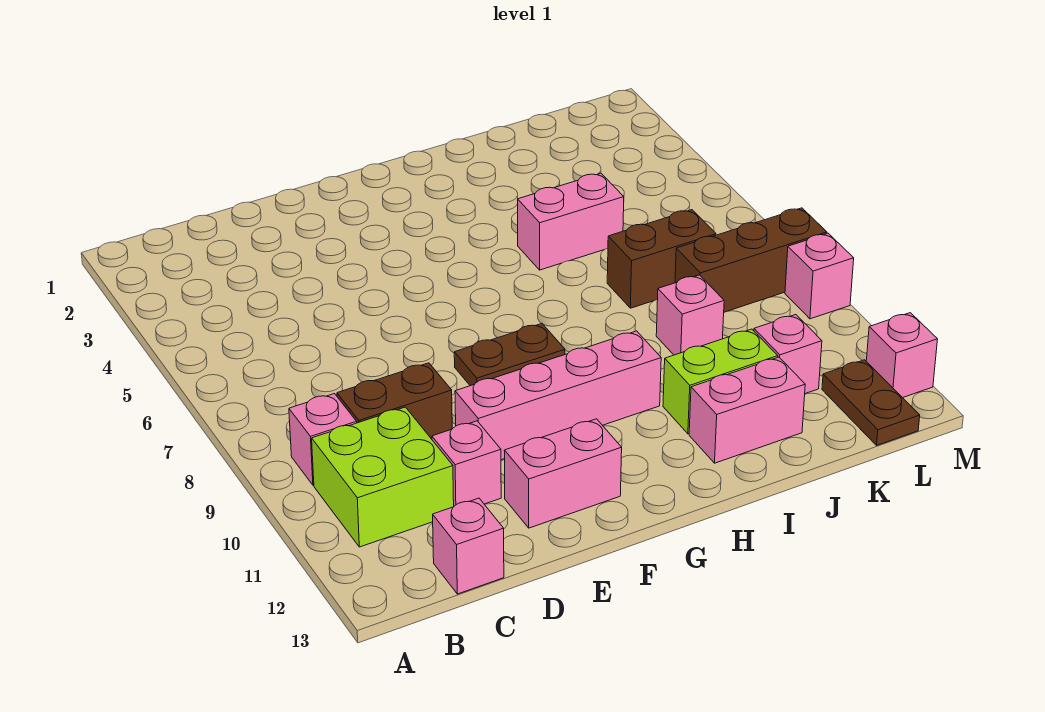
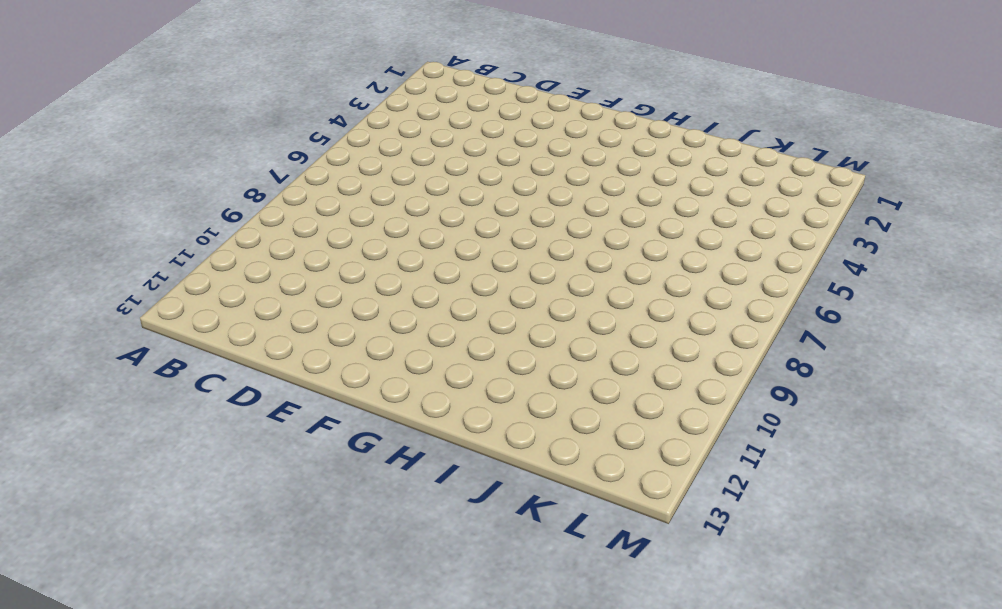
none -> pink brick B9 level 1
none -> lime brick B10:C11 level 1
none -> brown brick C9:D9 level 1

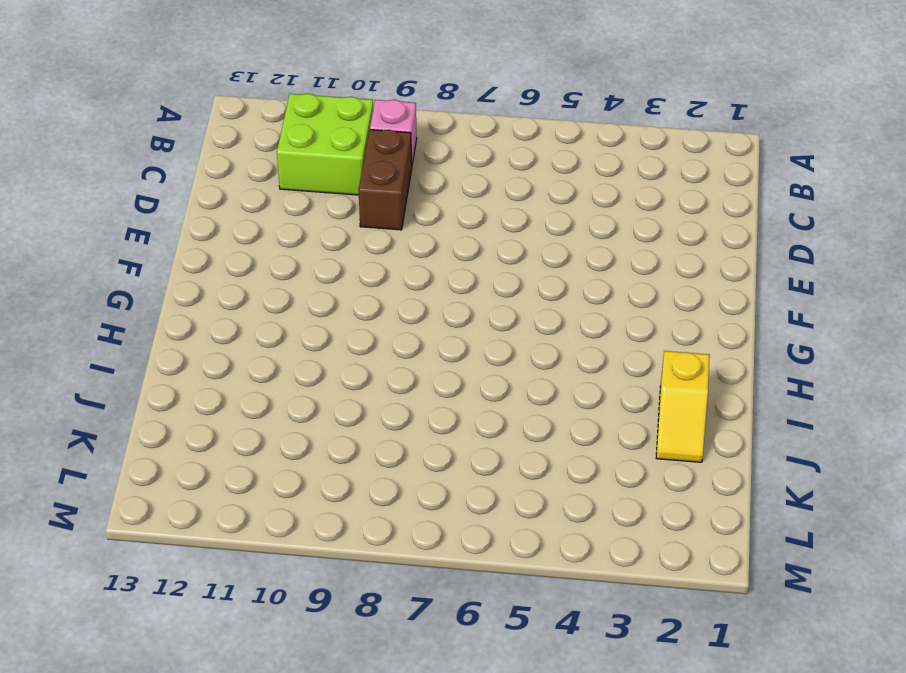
yellow slope I2:J2 level 1 top I -> none
none -> pink brick C13 level 1
none -> pink brick D11 level 1
none -> pink brick E10:H10 level 1

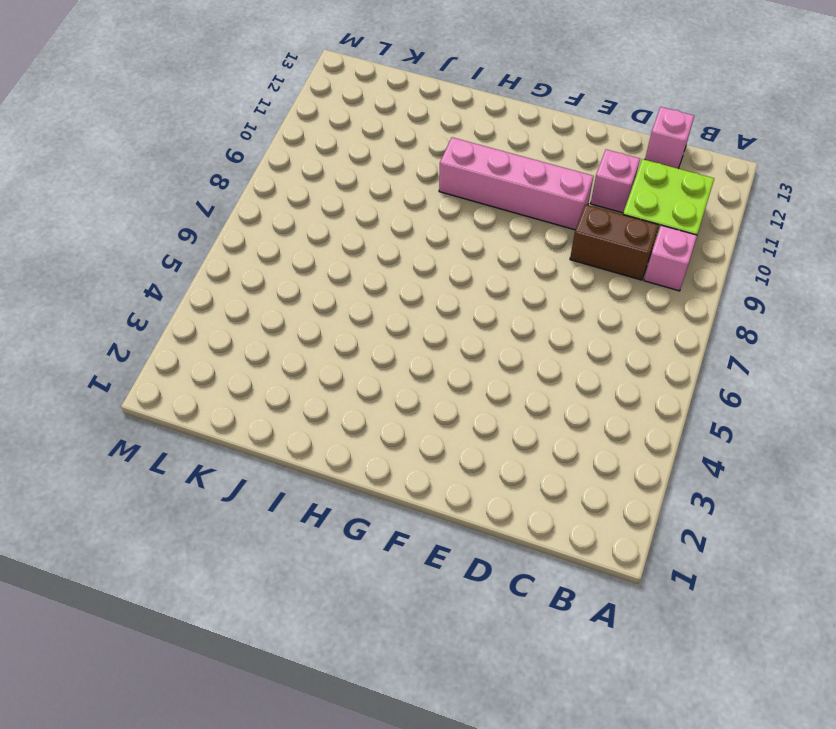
none -> pink brick E12:F12 level 1
none -> brown plate F8:G8 level 1
none -> pink brick I5:J5 level 1

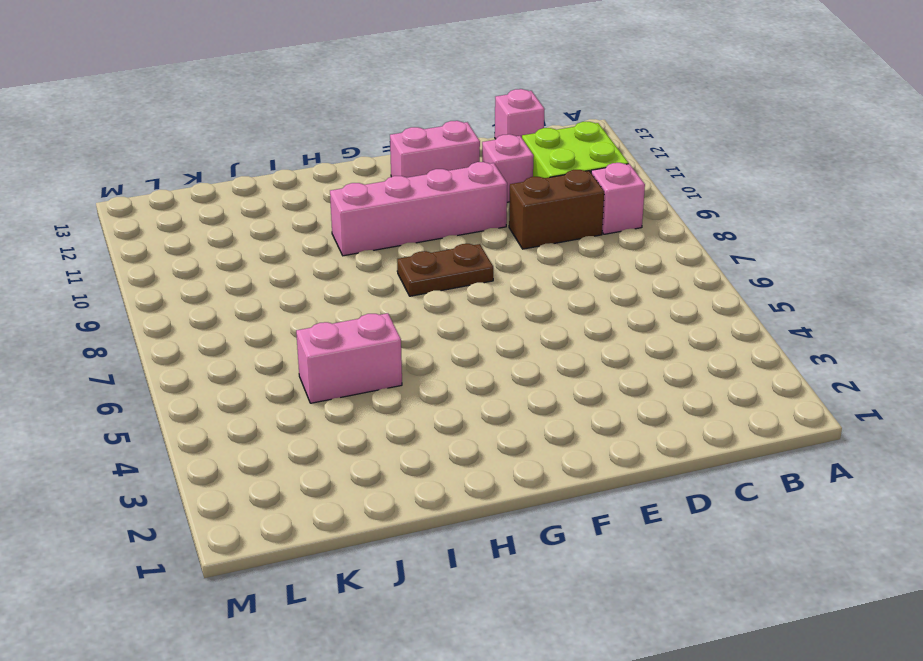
none -> lime brick I11:J11 level 1
none -> pink brick I12:J12 level 1
none -> brown brick J7:K7 level 1

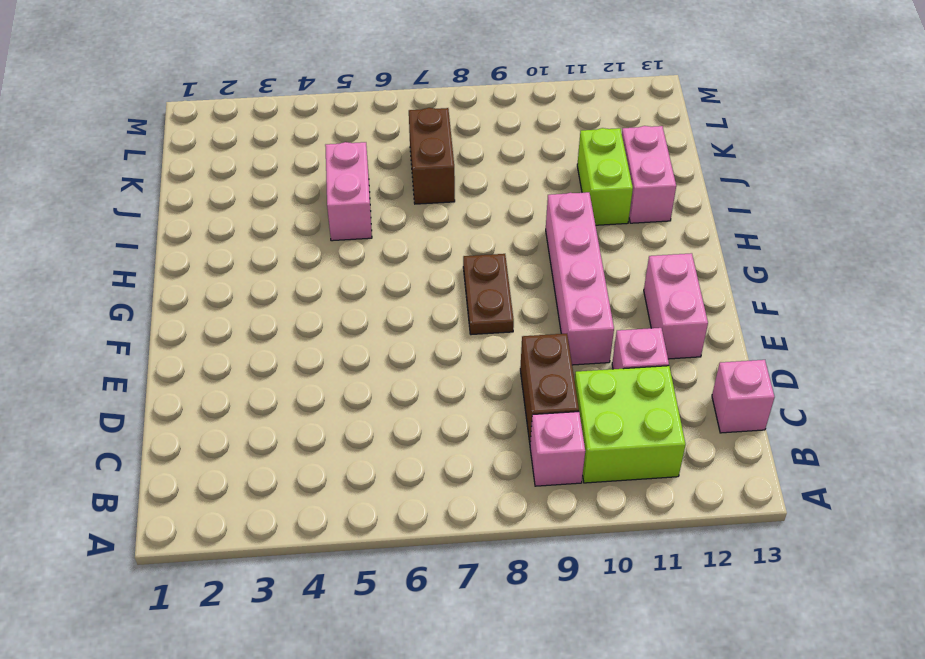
none -> pink brick J9 level 1
none -> brown brick K8:M8 level 1
none -> pink brick K11 level 1

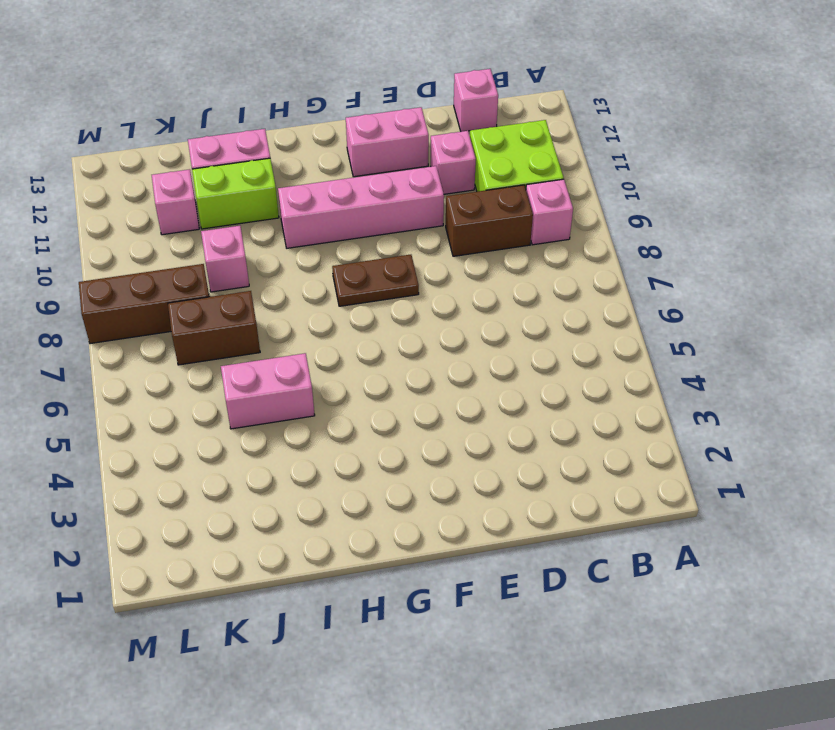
none -> brown plate L12:L13 level 1
none -> pink brick M9 level 1
none -> pink brick M12 level 1

